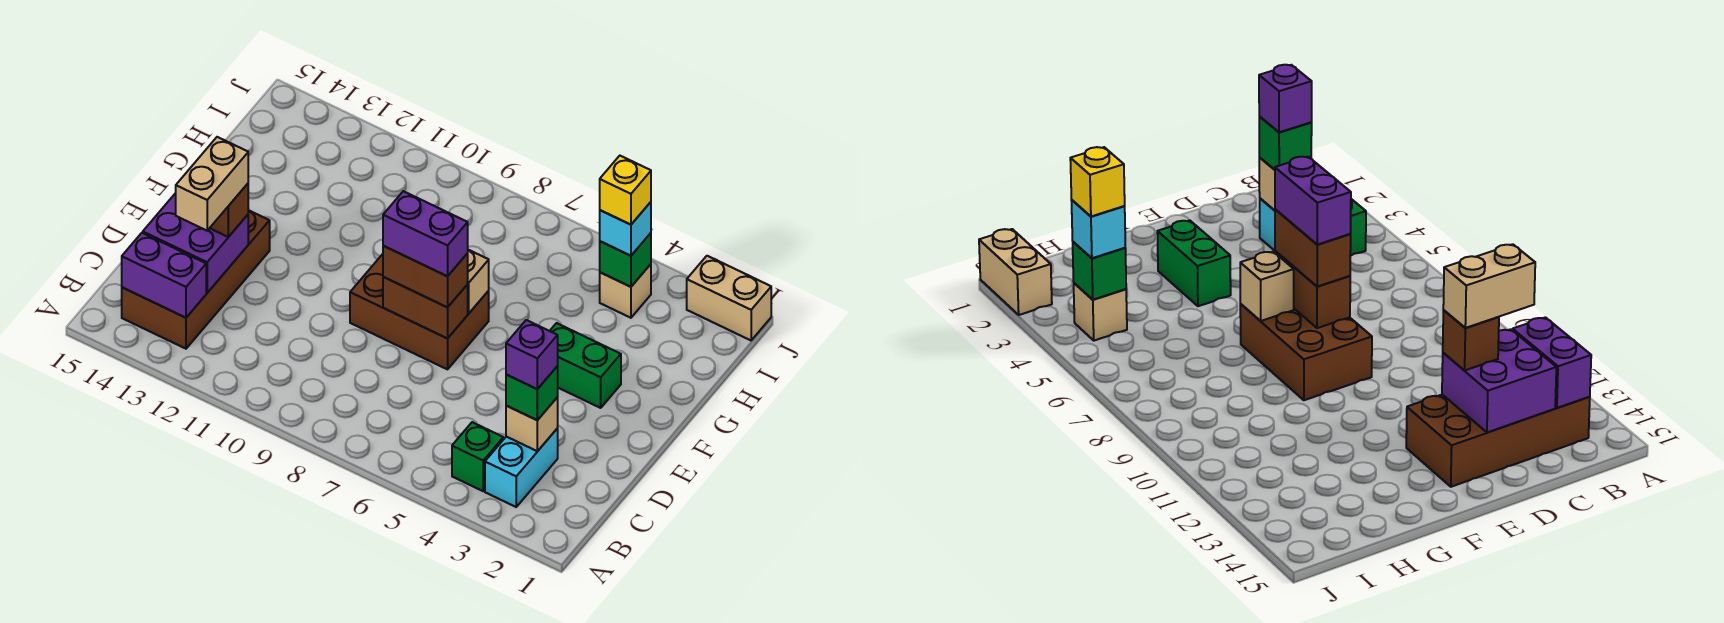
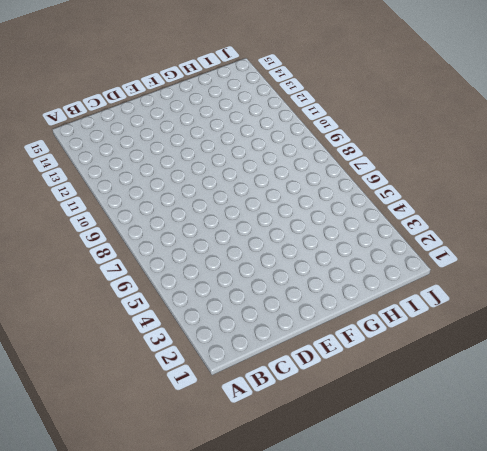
none -> cyan brick B3:C3 level 1
none -> green brick B4 level 1
none -> brown brick B13:E14 level 1

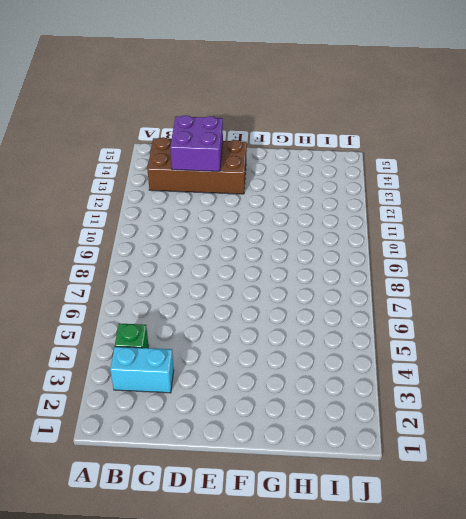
none -> brown brick E7:F9 level 1
none -> green brick F3:F4 level 1
none -> tan brick I4 level 1

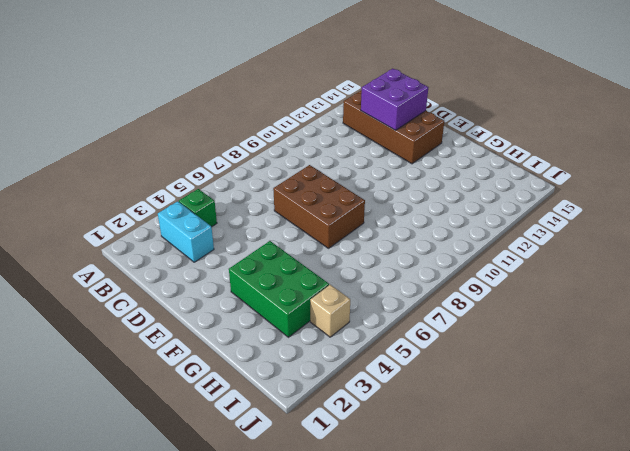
brown brick D7:F8 level 1 -> brown brick E7:F9 level 1
green brick F3:H4 level 1 -> green brick F3:F4 level 1
none -> tan brick J1:J2 level 1
none -> purple brick B13:B14 level 2
none -> tan brick C3 level 2

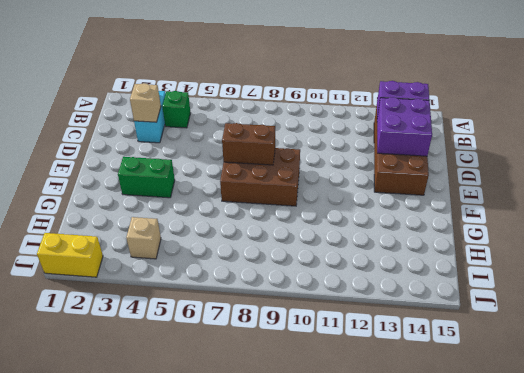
yellow brick J1:J2 level 1 -> tan brick J1:J2 level 1
none -> tan brick F7 level 2
none -> green brick I4 level 2
none -> green brick C3 level 3

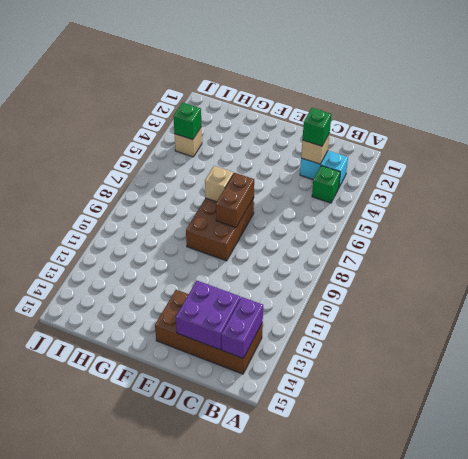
none -> green brick F3:F4 level 1
none -> tan brick J1:J2 level 1
none -> brown brick D13 level 3

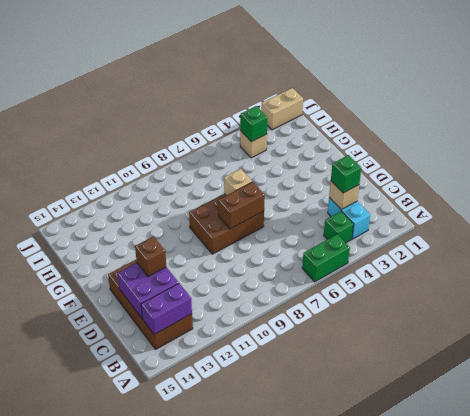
green brick A5:A6 level 1 -> green brick F3:F4 level 1
none -> brown brick E7:E8 level 3
none -> cyan brick I4 level 3
none -> purple brick C3 level 4

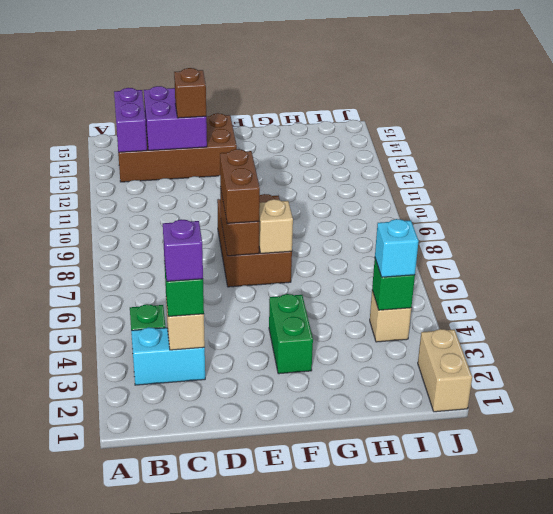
none -> tan brick C13:D13 level 4
none -> purple brick E7:E8 level 4
none -> yellow brick I4 level 4

